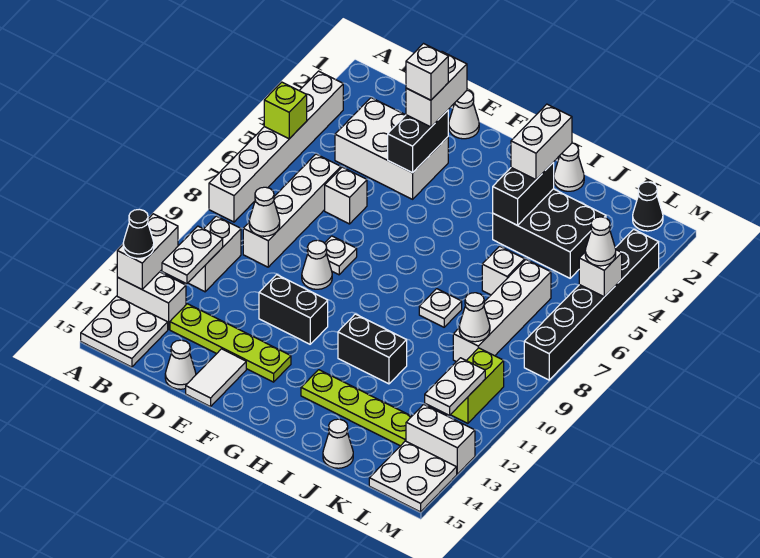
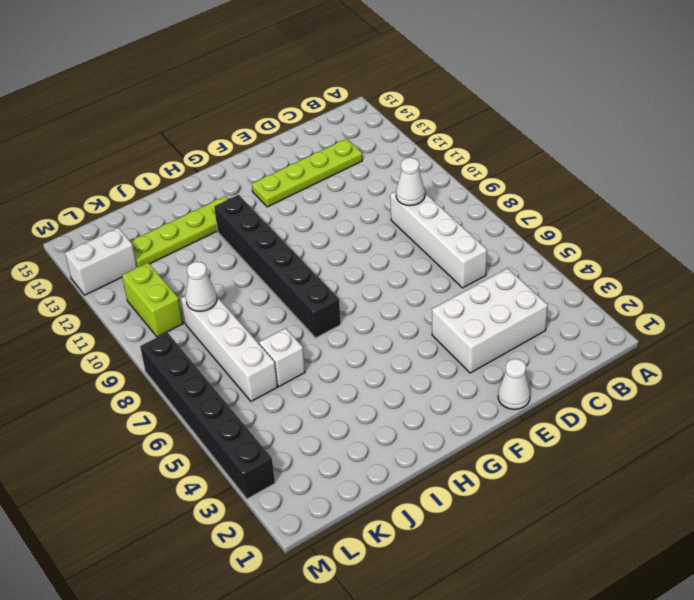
black brick H7:H12 level 1 -> black brick H11:I11 level 1
none -> white brick A3:A8 level 1
none -> white brick A13:B13 level 1
none -> white plate A14:B15 level 1
none -> white brick B10:B11 level 1

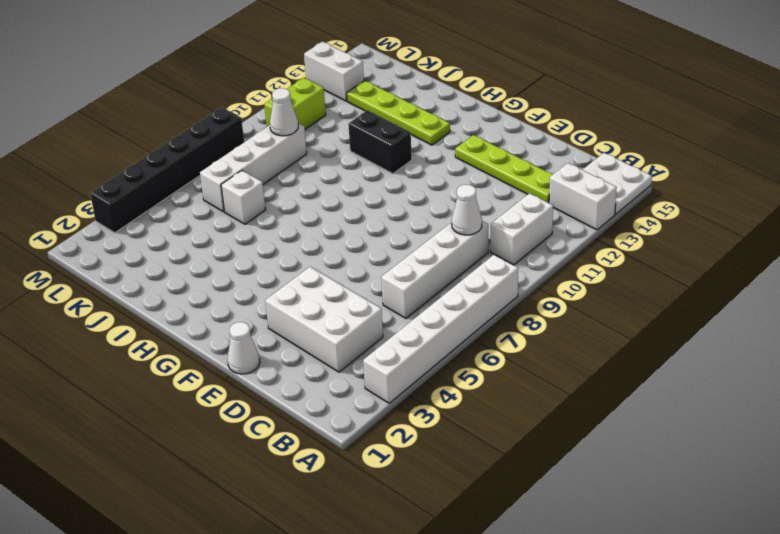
none -> white brick D6 level 1
none -> white cone D15 level 1
none -> white plate E8 level 1
none -> white cone E9 level 1

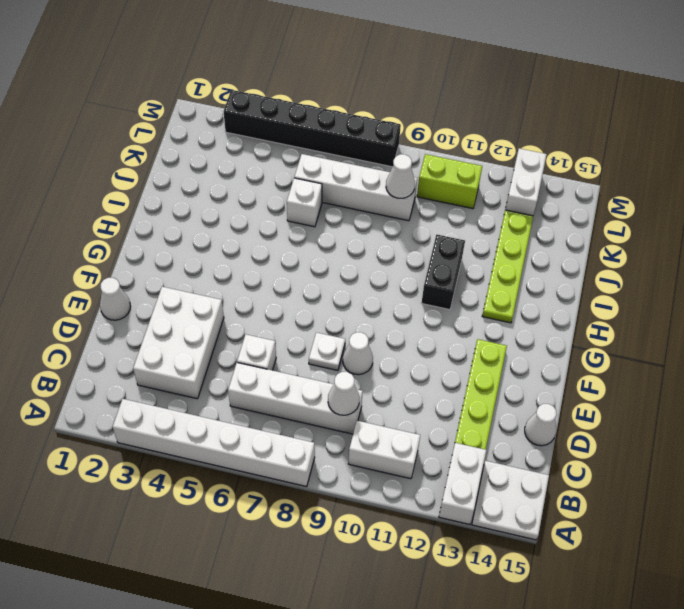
none -> black brick E11:F11 level 1
none -> white tile E14:E15 level 1
none -> white cone I1 level 1
none -> black brick I3:K4 level 1

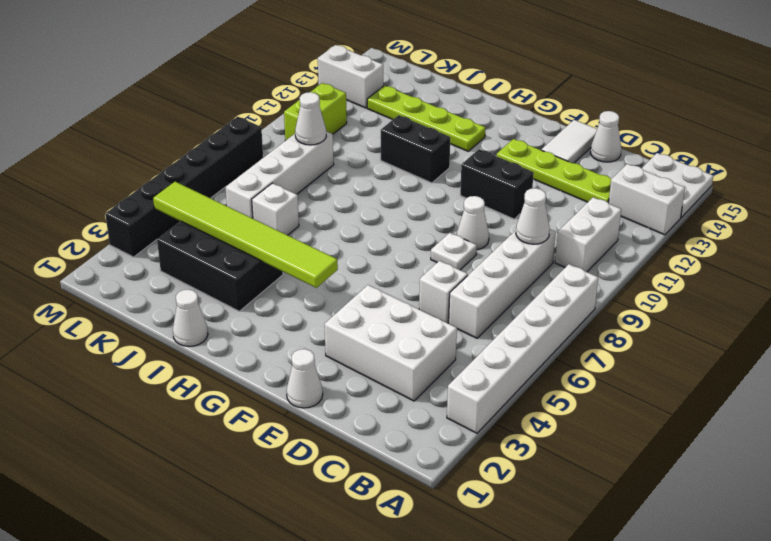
lime tile G4:L4 level 2 -> black brick I3:I4 level 2
none -> white plate I8 level 1
none -> white cone J15 level 1
none -> black cone L1 level 1
none -> white plate L14:M15 level 1

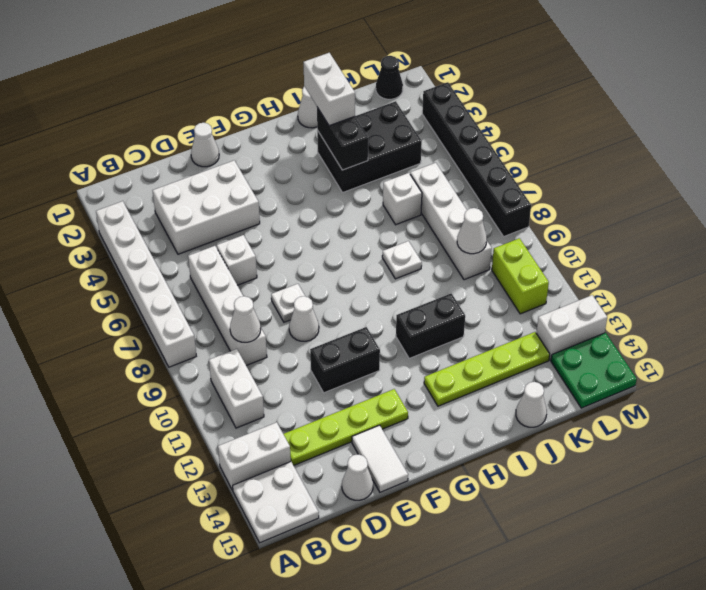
green plate L14:M15 level 1 -> white plate L14:M15 level 1
none -> lime brick A5 level 2
none -> white brick A12:A13 level 2
none -> white plate B11:B12 level 2
none -> black brick E3:E4 level 2

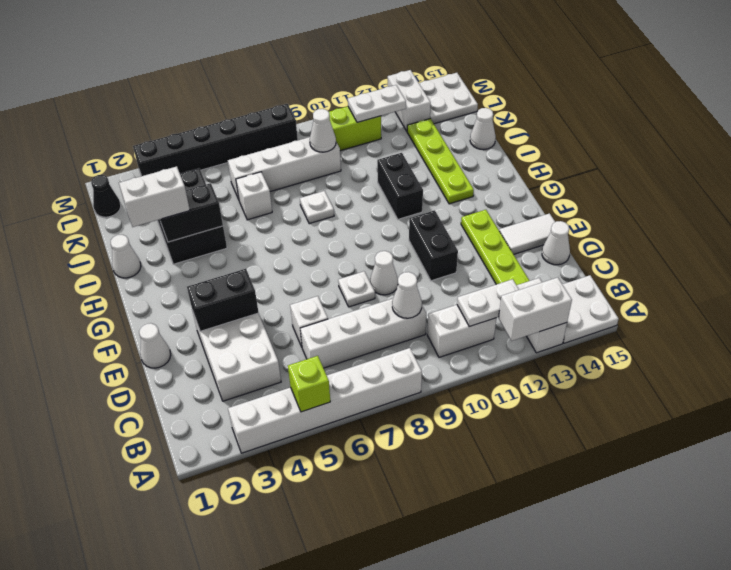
none -> white brick M5 level 2
none -> black cone A13 level 3
none -> white brick E2:E3 level 3
none -> white cone M5 level 3

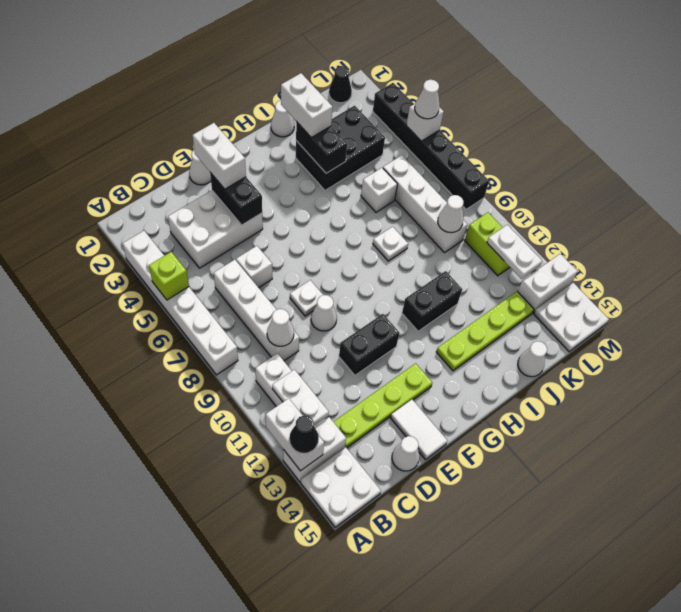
none -> white brick E3 level 4

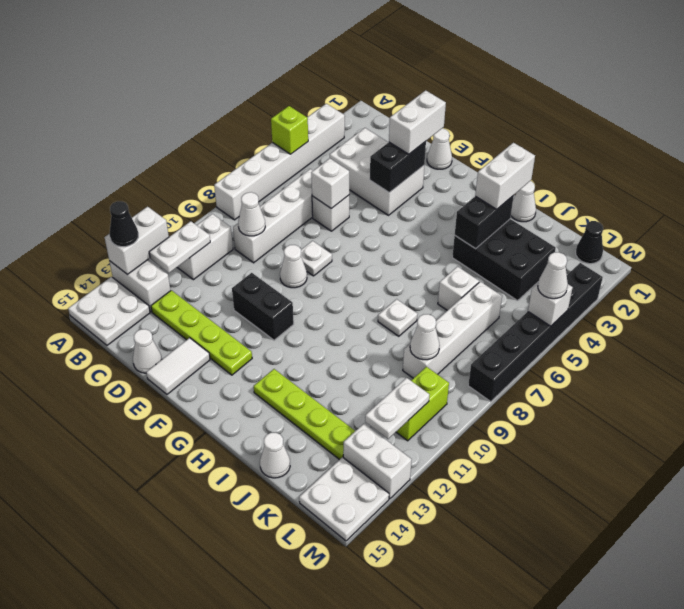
white brick D6 level 2 -> white brick E3 level 4
none -> black brick H11:I11 level 1

